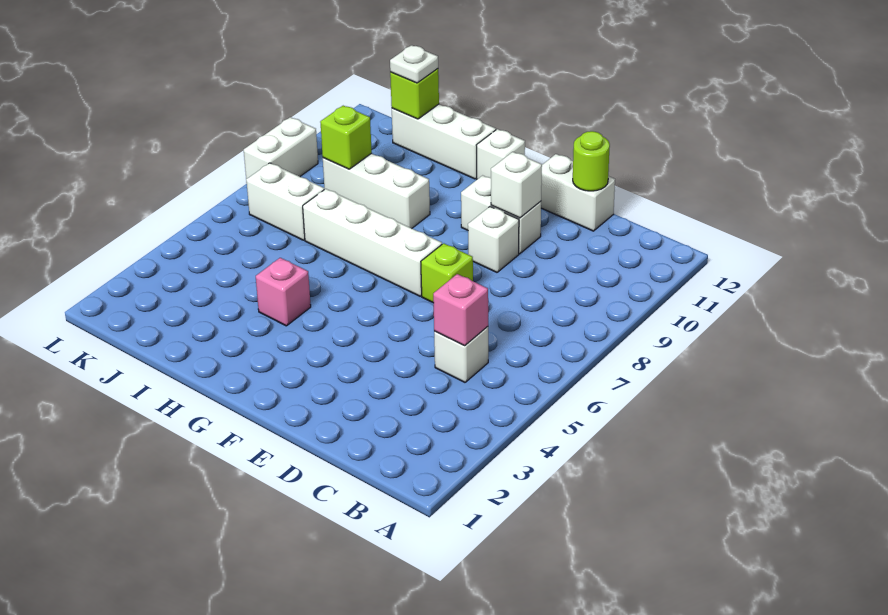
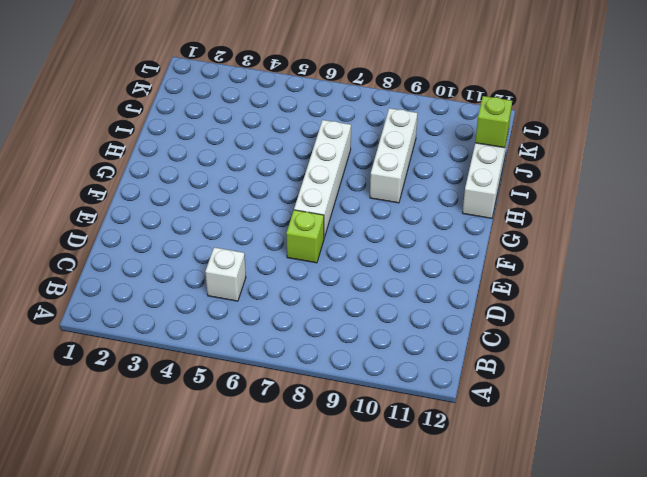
none -> white brick D12:E12 level 1
none -> white brick E9 level 1
none -> white brick E10:F10 level 1

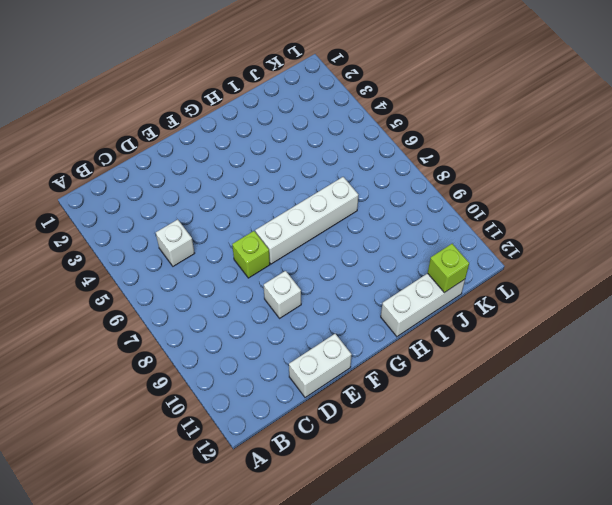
none -> white brick E10:F10 level 1
none -> white brick G12 level 1
none -> pink brick H4 level 1

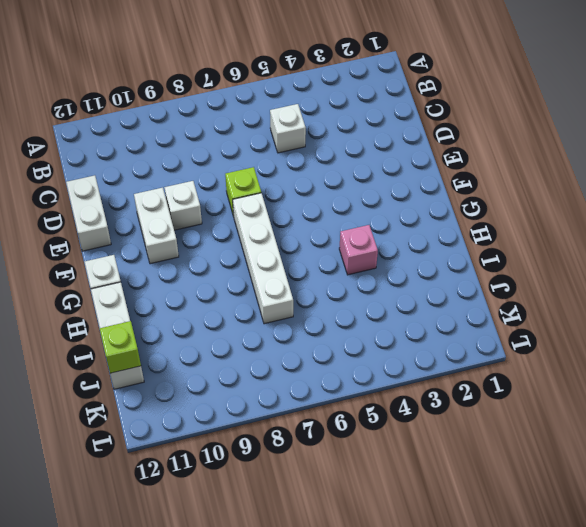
none -> white brick H9:J9 level 1
none -> white brick J7:K7 level 1
none -> white brick L8:L9 level 1

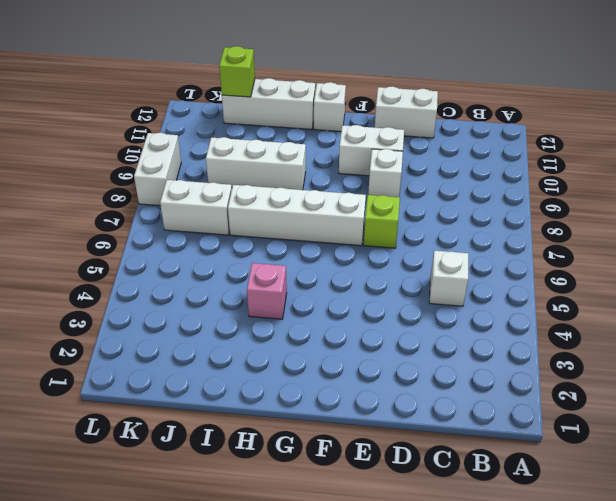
none -> pink brick C5 level 2
none -> lime round brick D12 level 2
none -> white brick E10 level 2

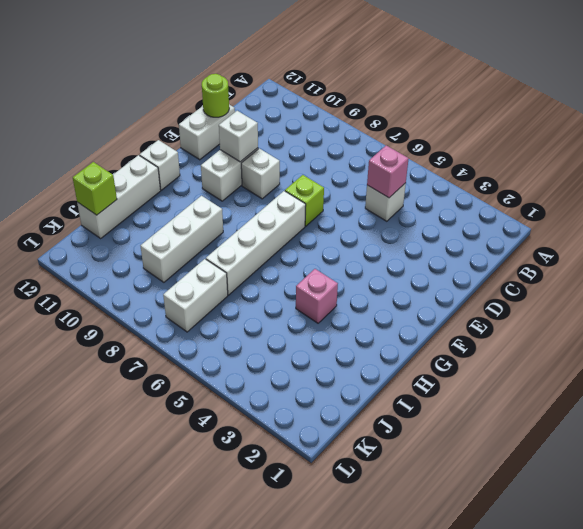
none -> white brick L8:L9 level 1
none -> lime brick J9 level 2
none -> white plate J12 level 3

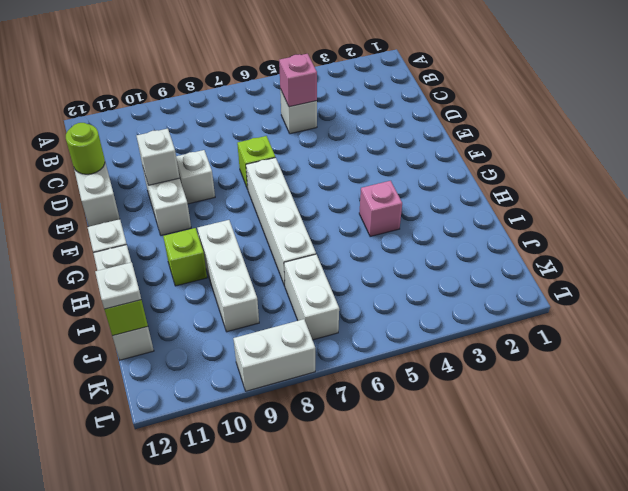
lime brick H10 level 1 -> lime brick J9 level 2

